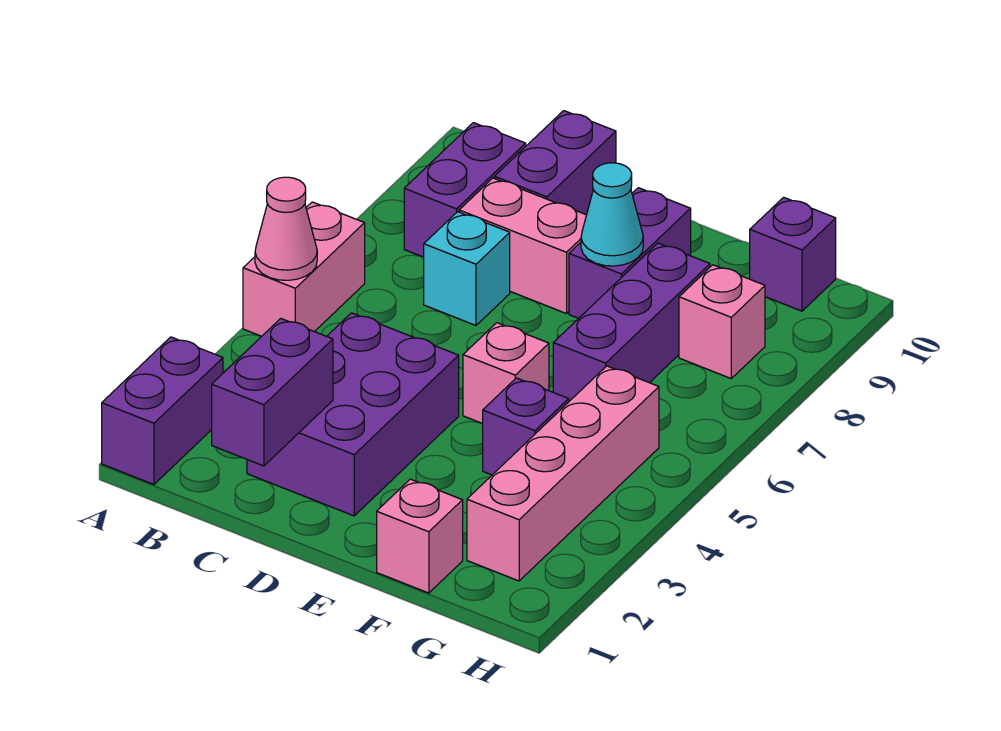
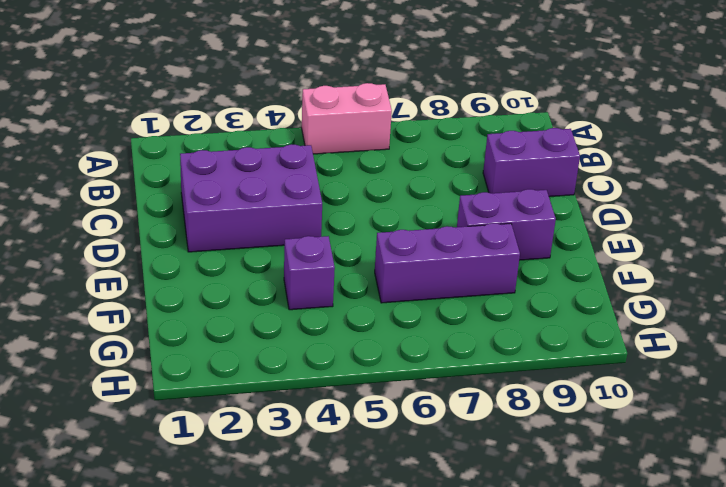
none -> purple brick A1:A2 level 1
none -> purple brick B8:B9 level 1
none -> cyan brick C7 level 1

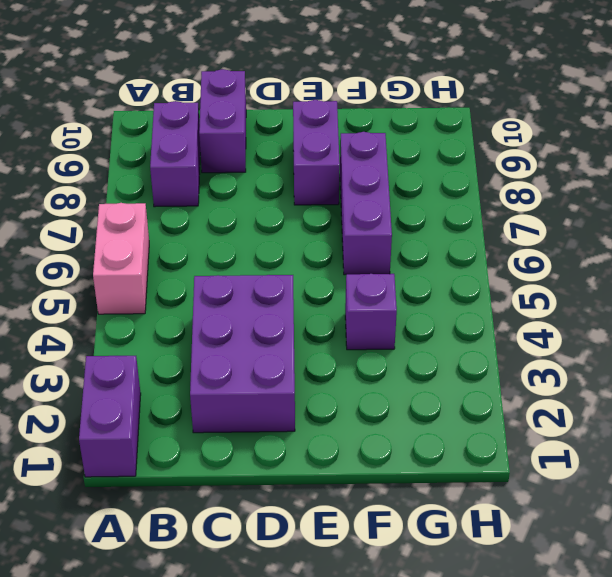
none -> cyan brick C7 level 1
none -> pink brick C8:D8 level 1
none -> pink brick E5 level 1

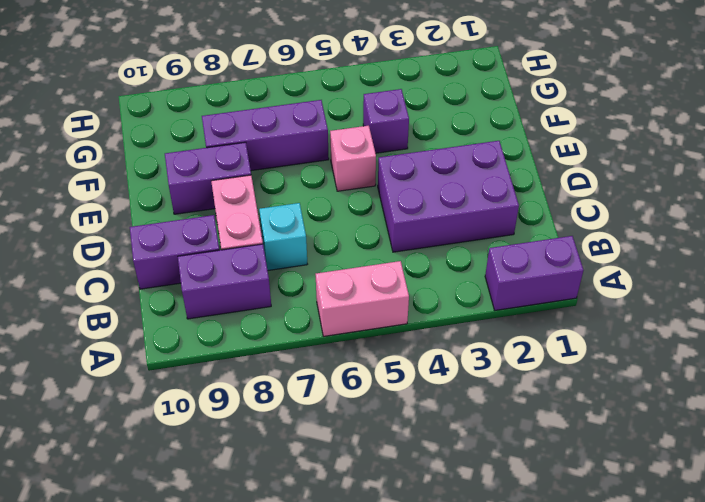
none -> pink brick F1 level 1
none -> pink brick G2:G5 level 1
none -> pink brick G8 level 1

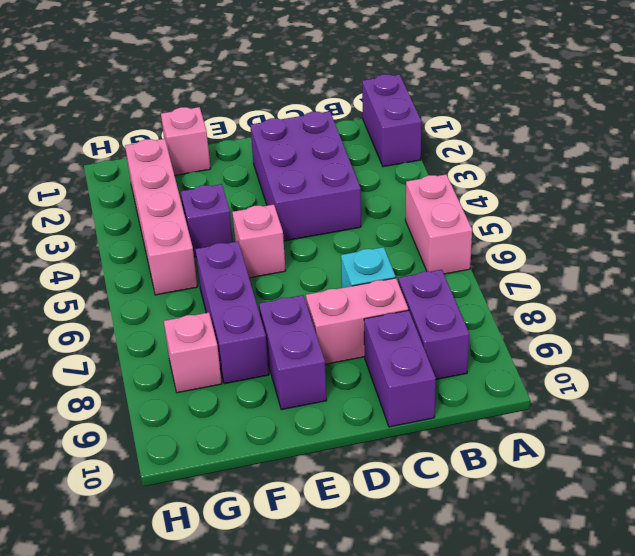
none -> purple brick G10 level 1
none -> pink cone A5 level 2
none -> purple brick C1:C2 level 2

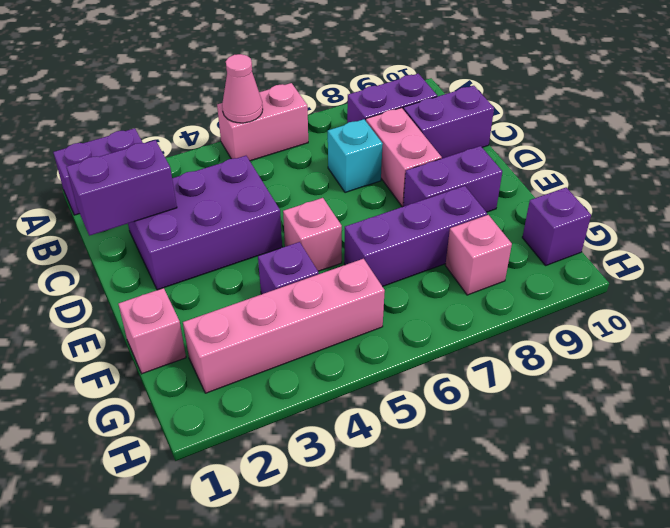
none -> cyan cone E8 level 2

